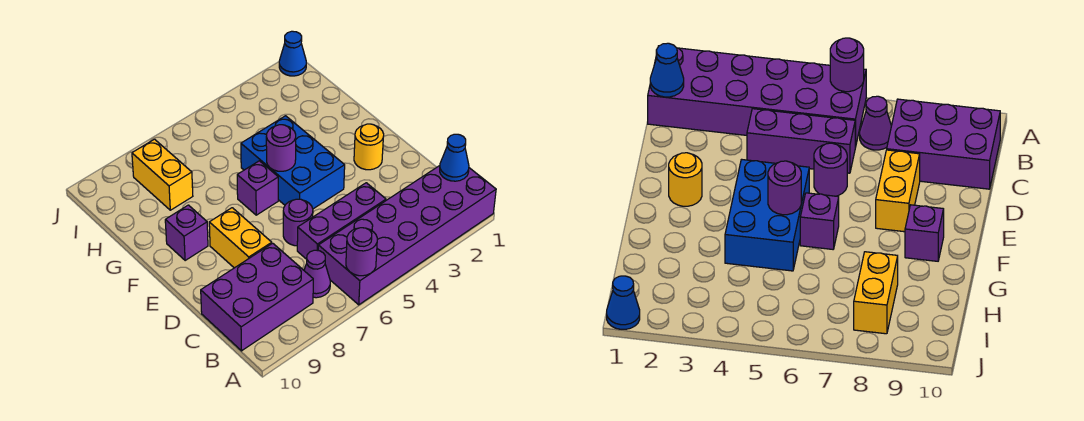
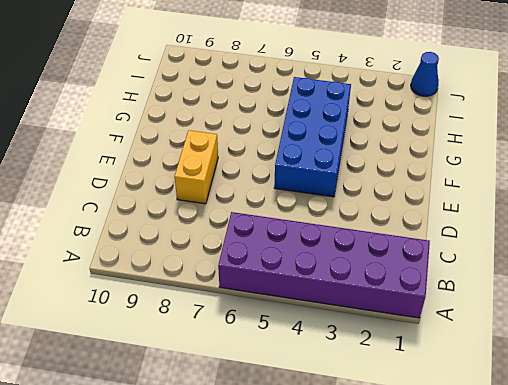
blue brick E4:H5 level 1 -> blue brick E4:G5 level 1
none -> purple cone B7 level 1
none -> purple brick B8:C10 level 1
none -> purple brick C4:C6 level 1

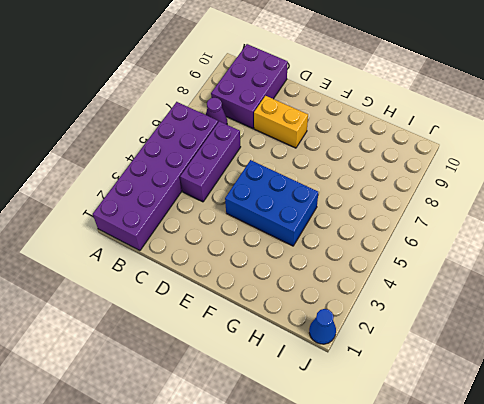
none -> purple round brick D6 level 1
none -> yellow round brick E2 level 1
none -> purple brick F6 level 1

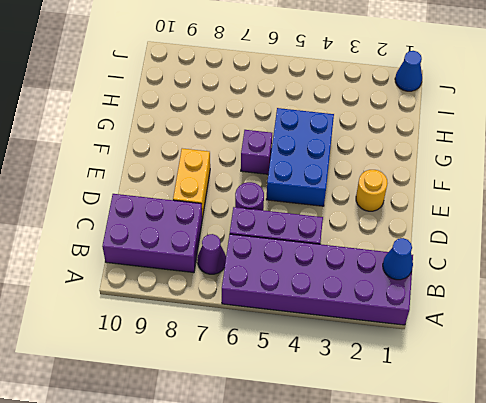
none -> purple brick F9 level 1
none -> yellow brick H8:I8 level 1
none -> purple round brick A6 level 2

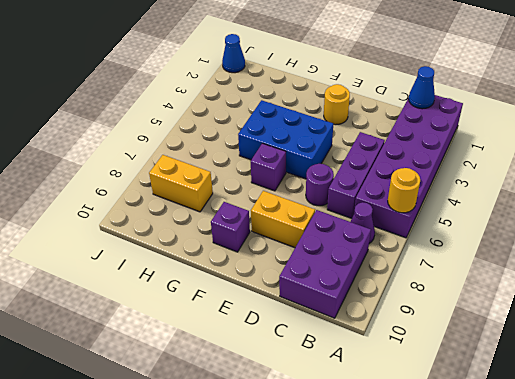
yellow round brick A6 level 2 -> purple round brick A6 level 2
none -> purple round brick F5 level 2

